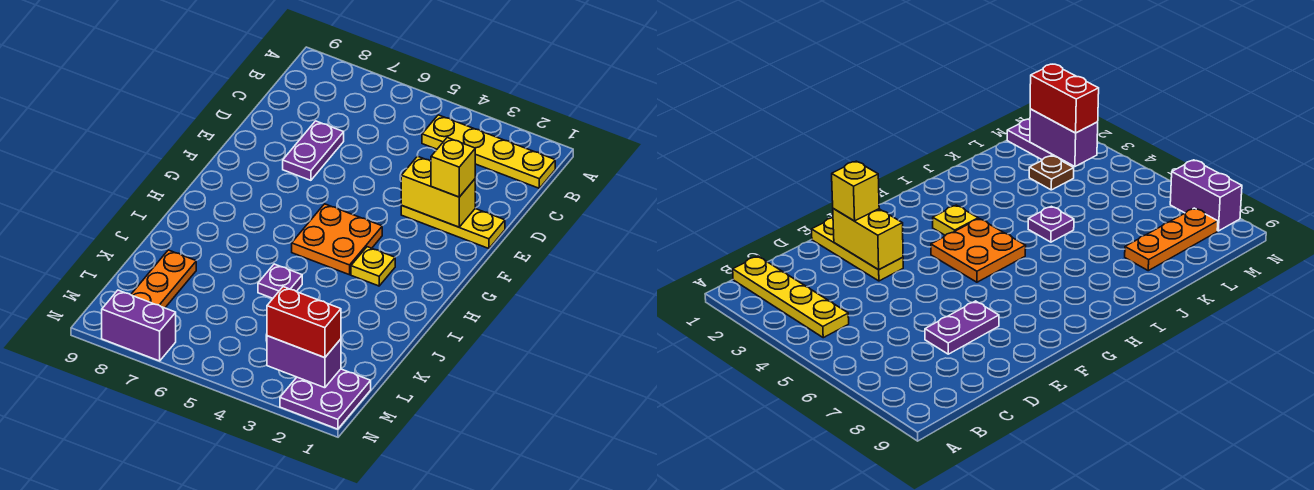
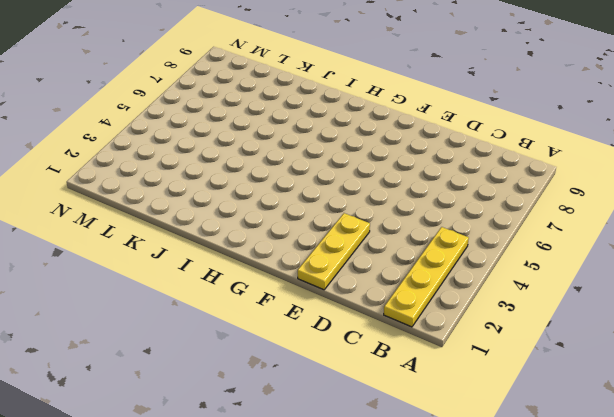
none -> purple plate D7:E7 level 1
none -> orange plate G4:H5 level 1
none -> yellow plate H3 level 1

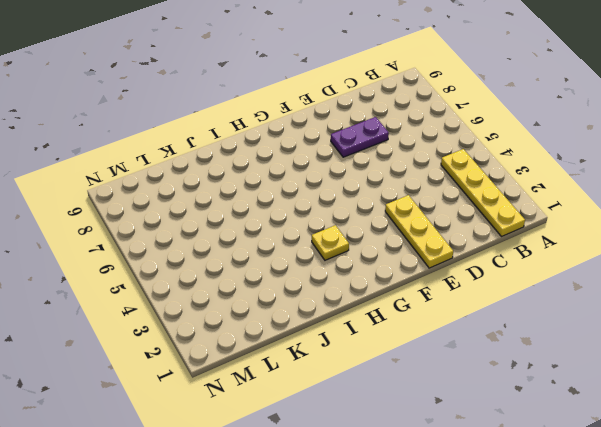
none -> orange plate G4:H5 level 1
none -> purple plate J5 level 1
none -> orange plate K8:M8 level 1

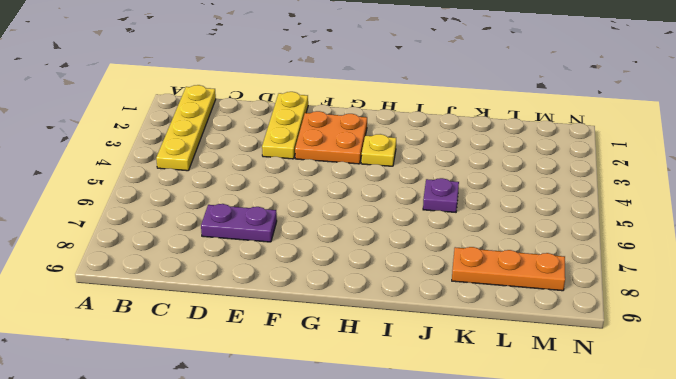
orange plate F2:G3 level 1 -> orange plate G4:H5 level 1
none -> brown plate L3 level 1
none -> purple plate M1:N2 level 1
none -> purple brick N7:N8 level 1

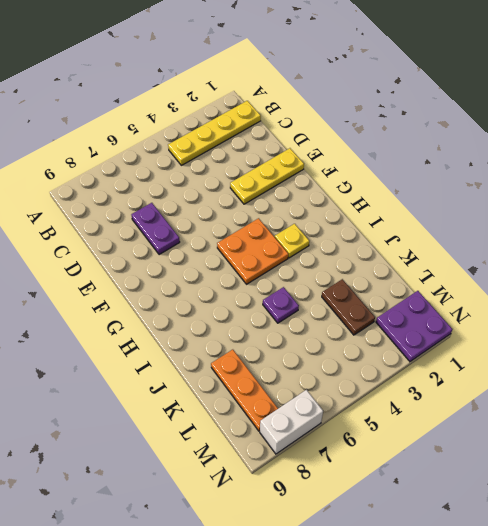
brown plate K3:L3 level 1 -> brown plate L3 level 1
white brick N7:N8 level 1 -> purple brick N7:N8 level 1
none -> yellow brick E2:E3 level 2
none -> purple brick M2:M3 level 2
none -> yellow brick E2 level 3

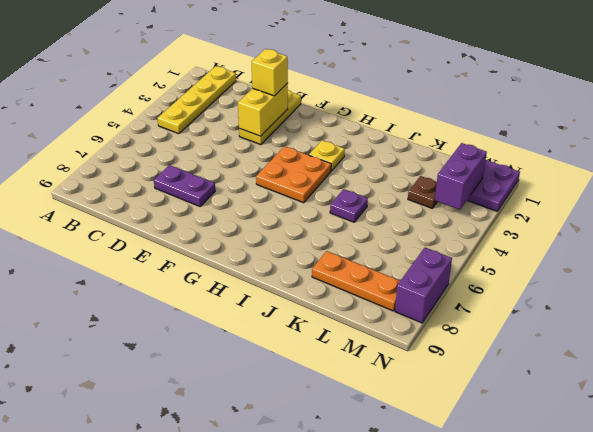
none -> red brick M2:M3 level 3

